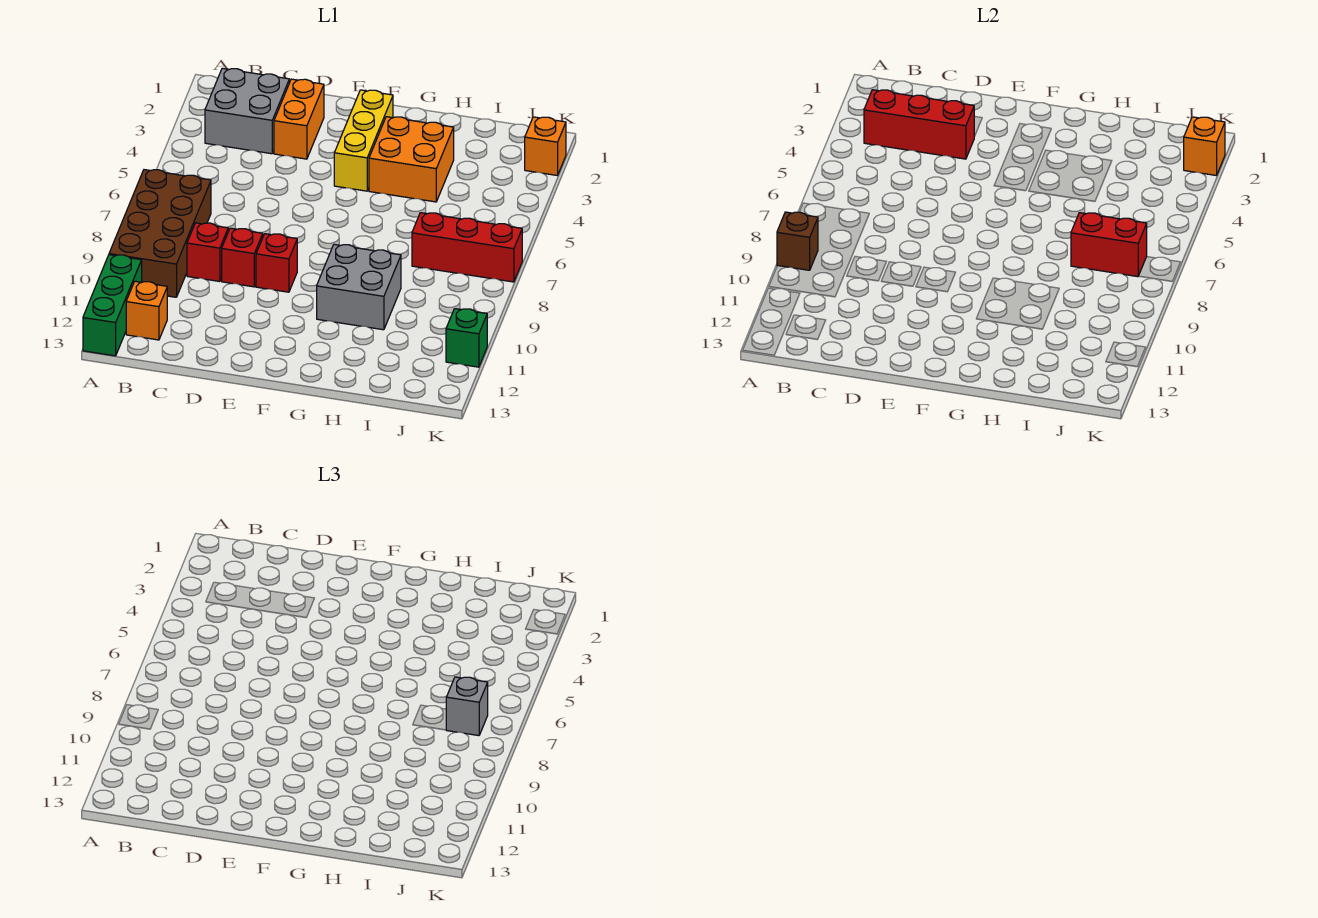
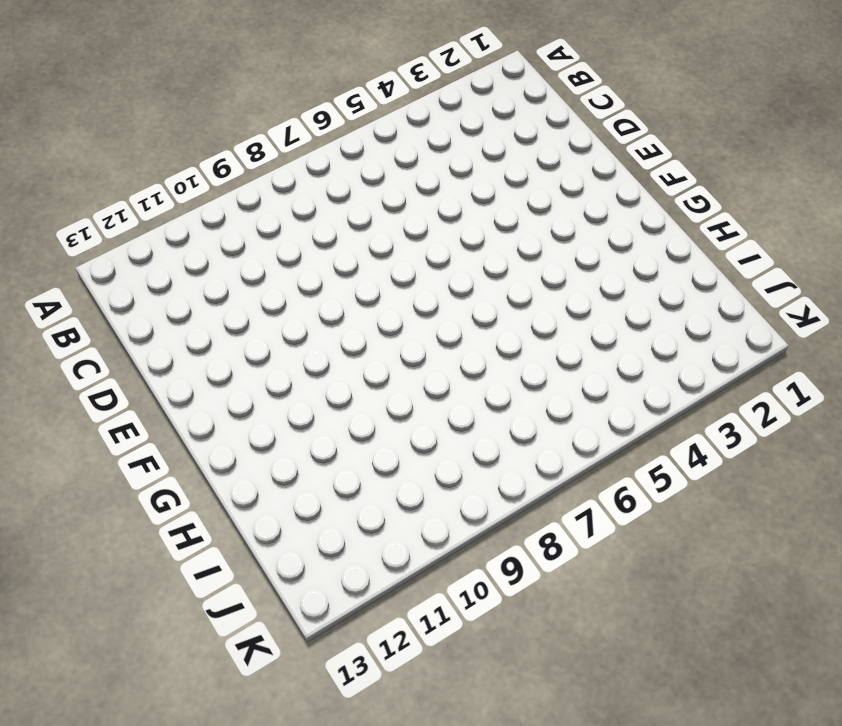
none -> brown brick A7:B10 level 1
none -> green brick A11:A13 level 1
none -> grey brick B2:C3 level 1

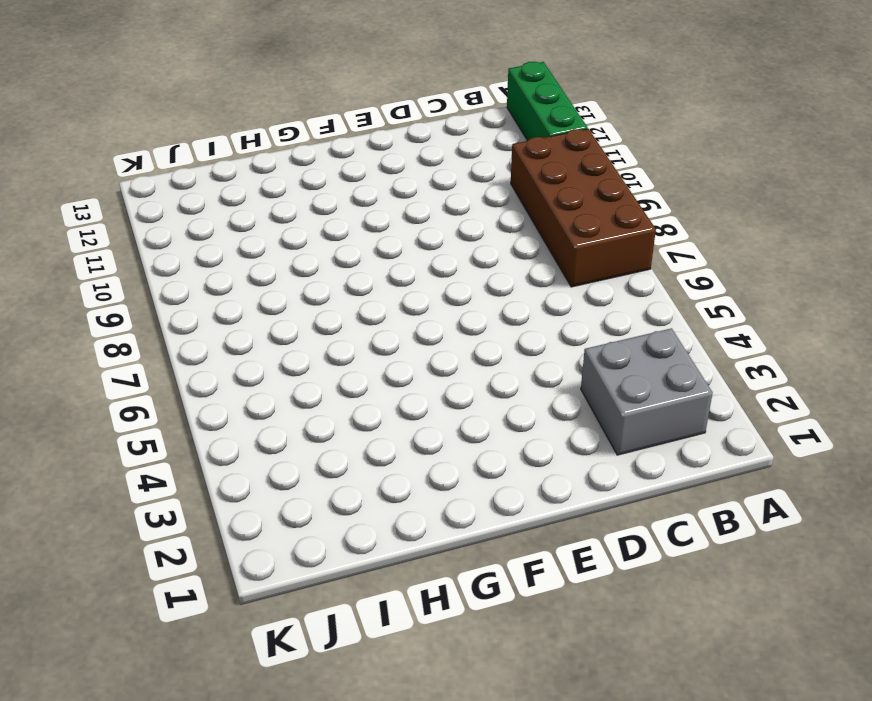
none -> orange brick B12 level 1
none -> red brick C9 level 1
none -> orange brick D2:D3 level 1

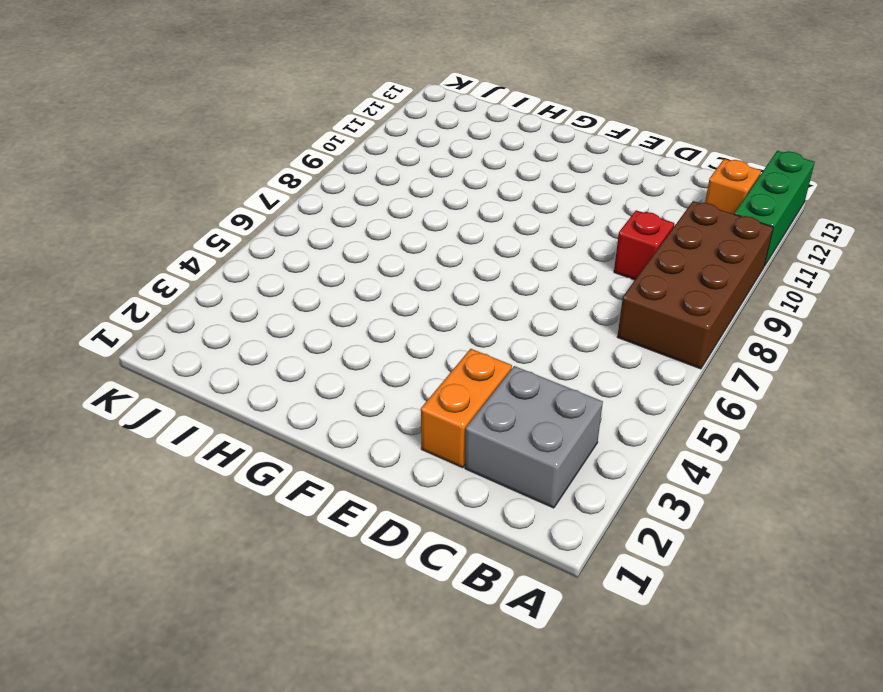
none -> red brick D9 level 1
none -> red brick E9 level 1
none -> yellow brick F2:F4 level 1

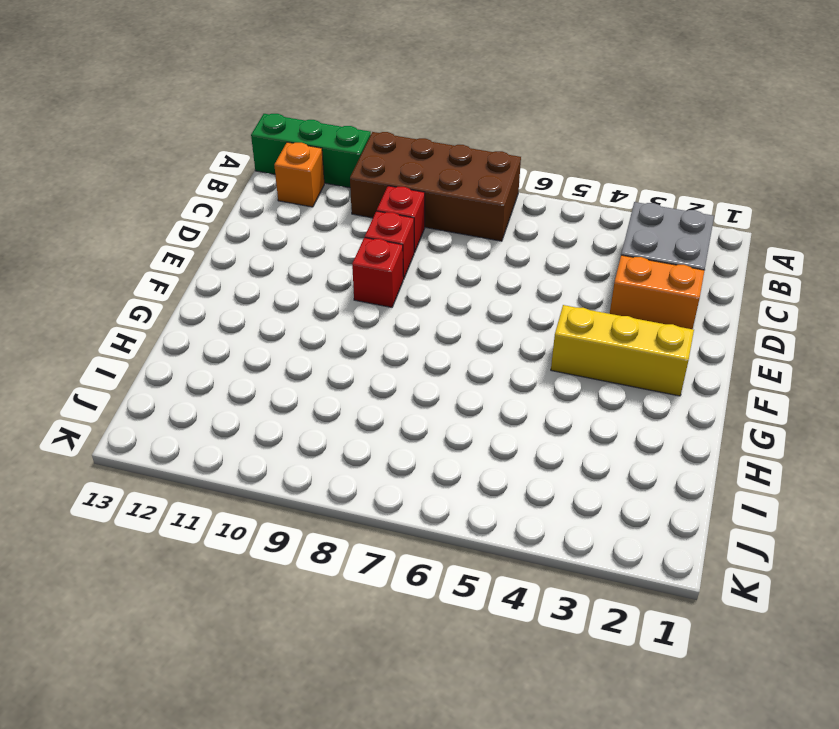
none -> orange brick G3:H4 level 1
none -> grey brick G9:H10 level 1
none -> red brick I7:K7 level 1

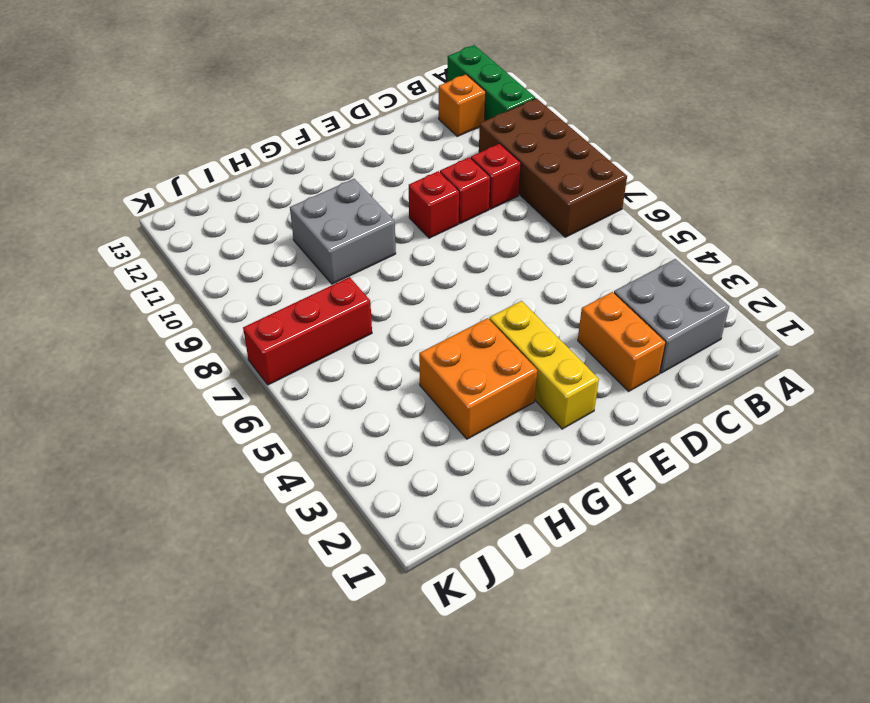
none -> orange brick K2 level 1
none -> green brick K11 level 1
none -> brown brick A9 level 2

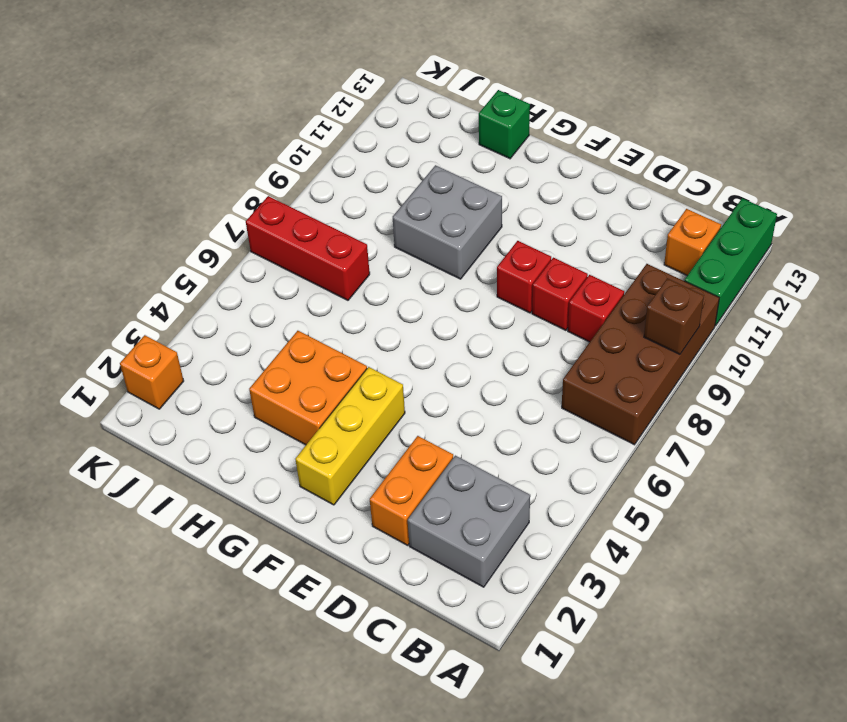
green brick H13 level 1 -> green brick K11 level 1
none -> red brick B3:D3 level 2
none -> red brick I7:J7 level 2
none -> orange brick K2 level 2

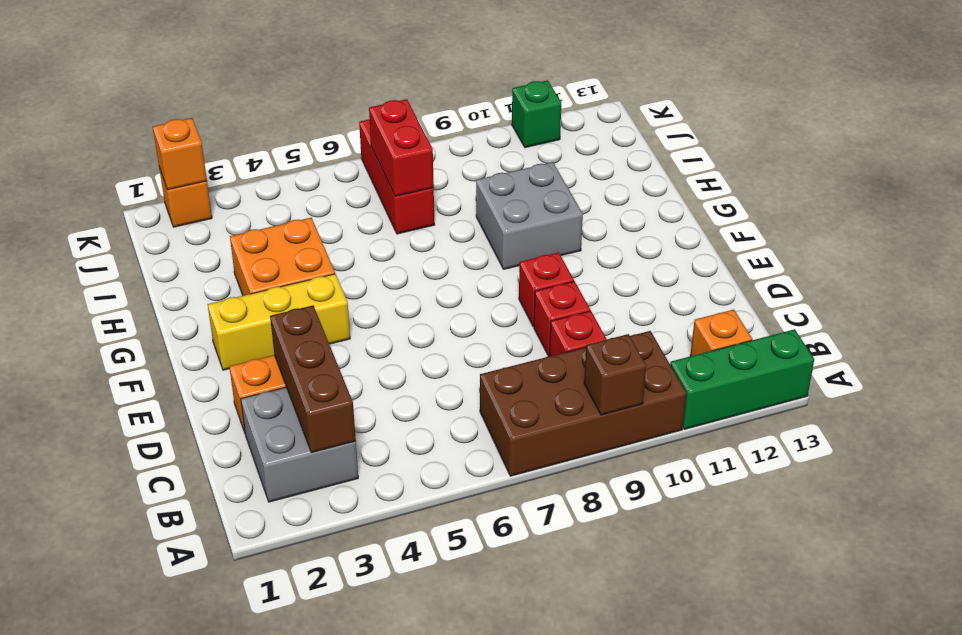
brown brick B3:D3 level 2 -> red brick B3:D3 level 2
none -> grey brick J7 level 3

